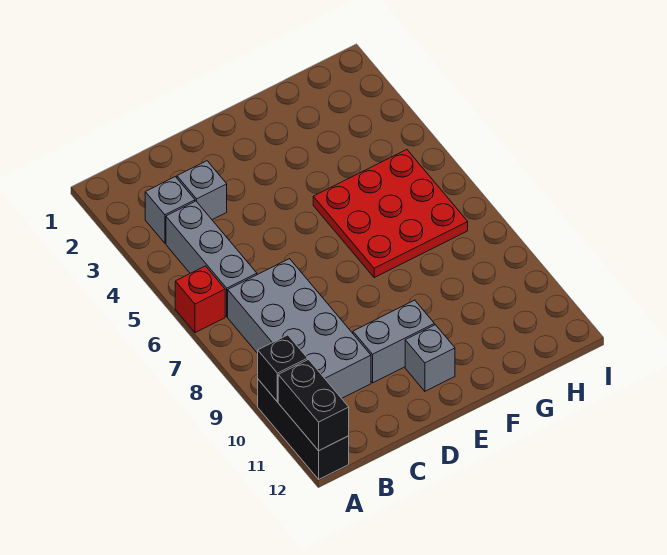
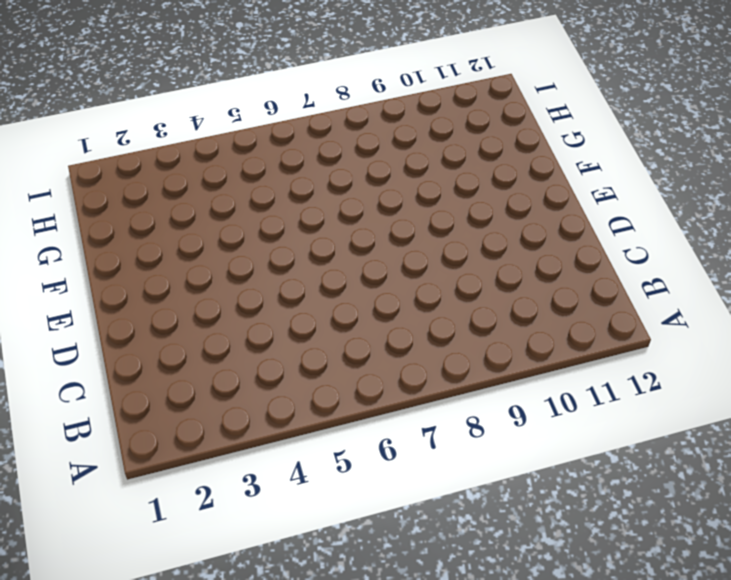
none -> red brick A6 level 1
none -> black brick A10:A12 level 1

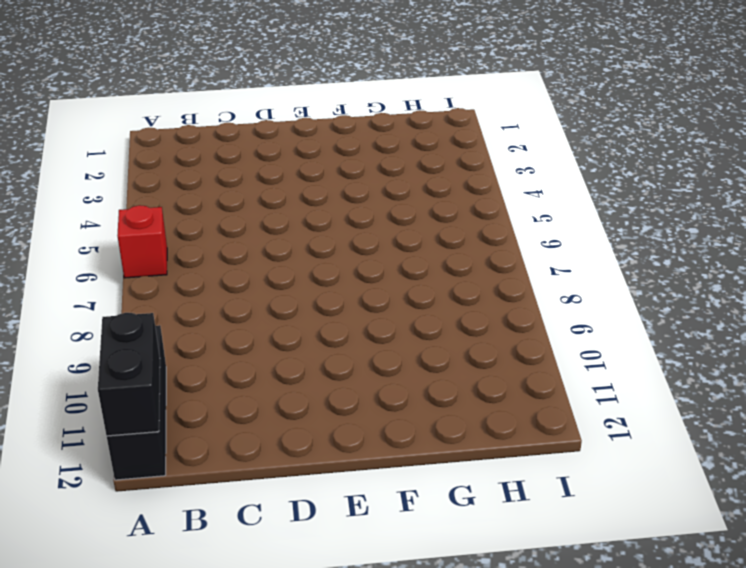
none -> grey brick B3 level 1
none -> grey brick B4:B6 level 1

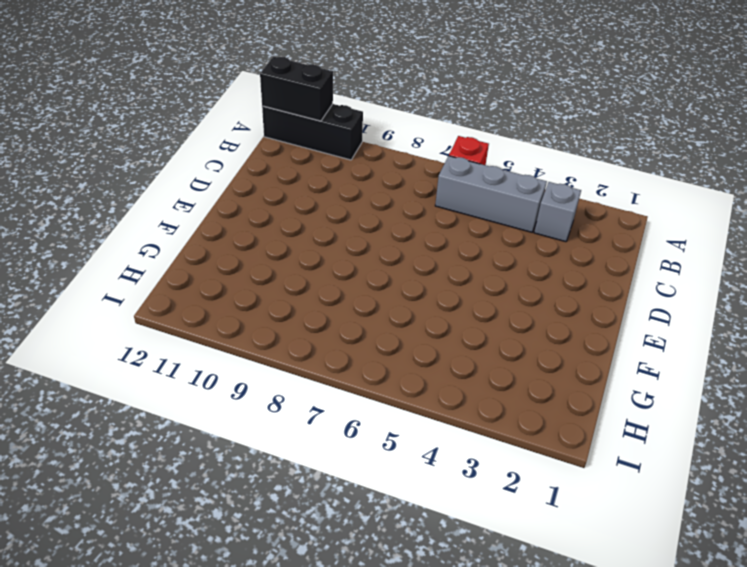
none -> grey brick B7:C10 level 1
none -> grey brick C3 level 1

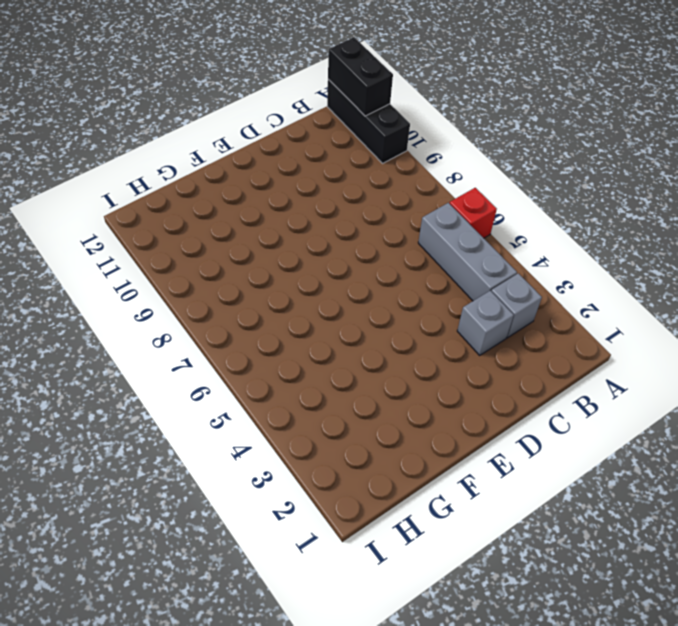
none -> grey brick B7:C10 level 1
none -> grey brick D10:E10 level 1

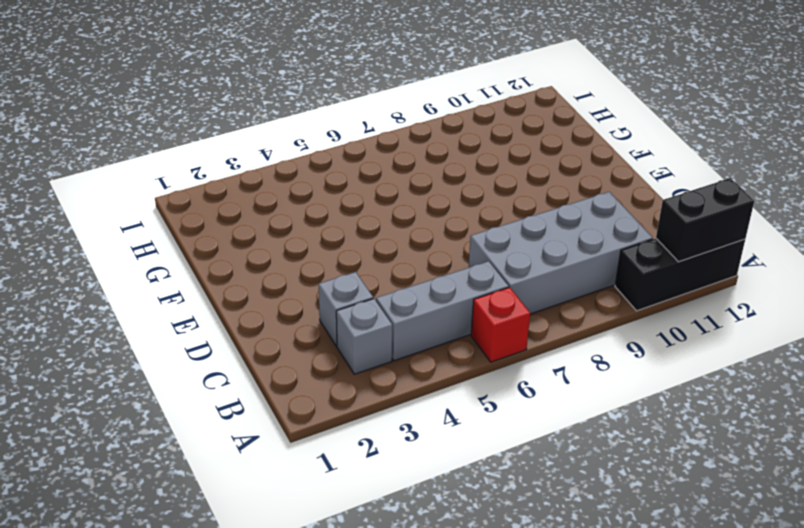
none -> grey brick D10:E10 level 1
none -> grey brick E11 level 1

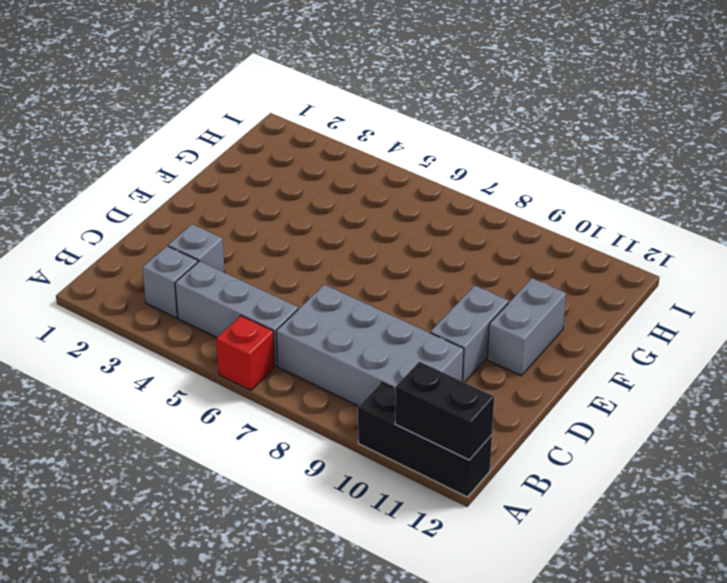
grey brick E11:F11 level 1 -> grey brick E11 level 1
none -> red plate F5:H7 level 1
none -> black brick A10 level 2

